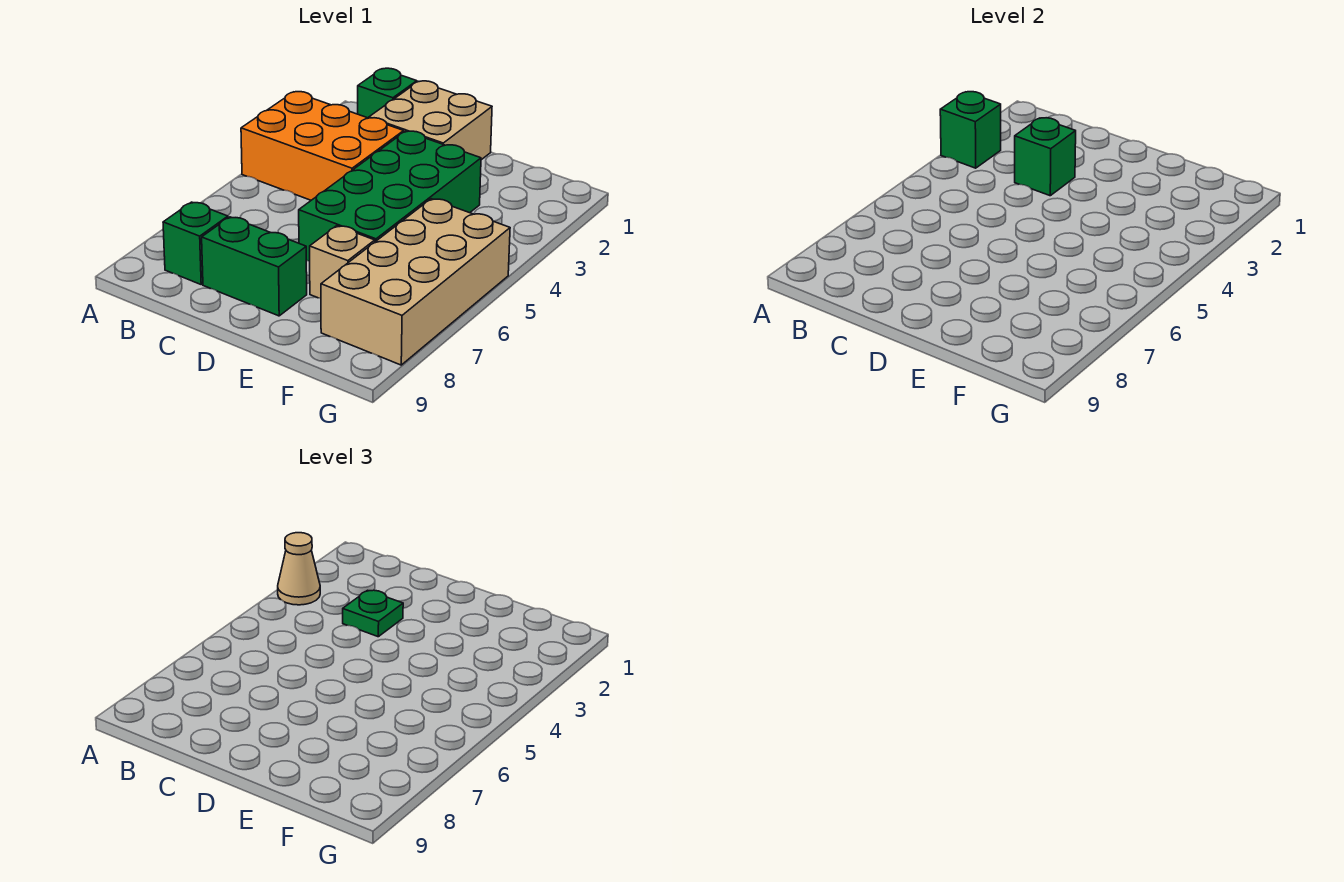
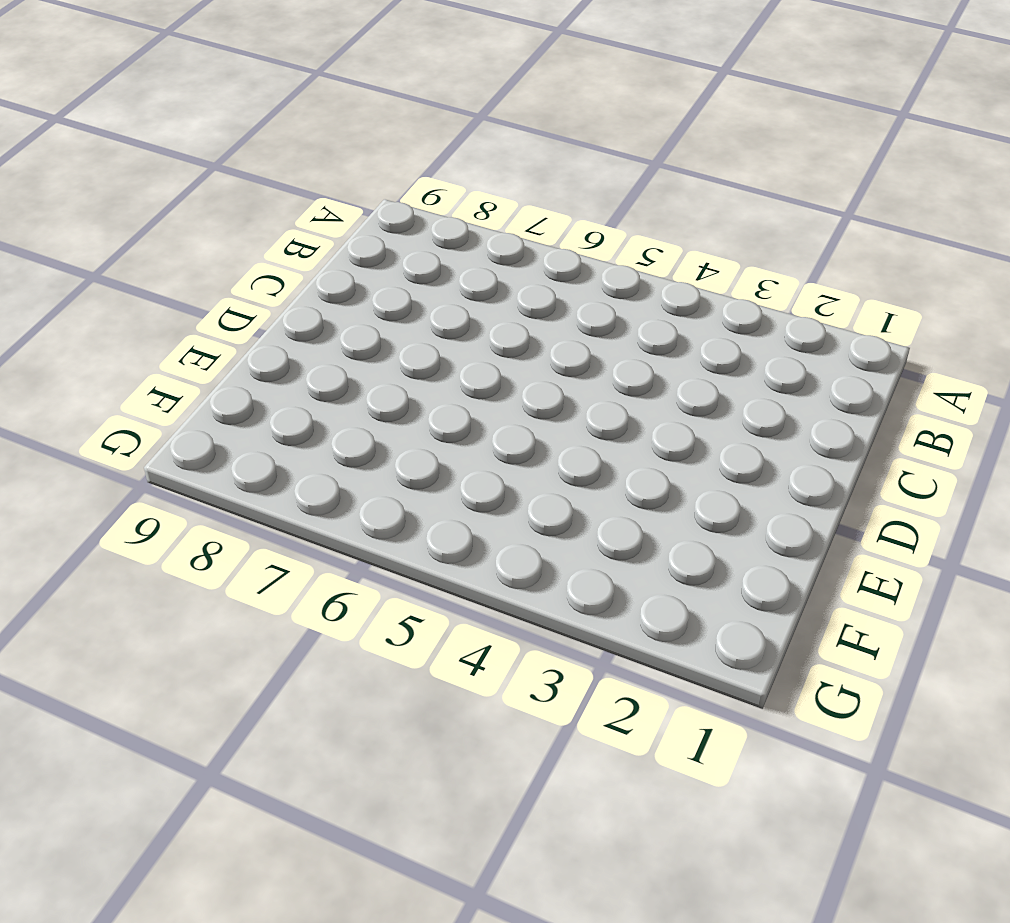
none -> orange brick A3:C4 level 1
none -> green brick B1 level 1
none -> green brick B8 level 1

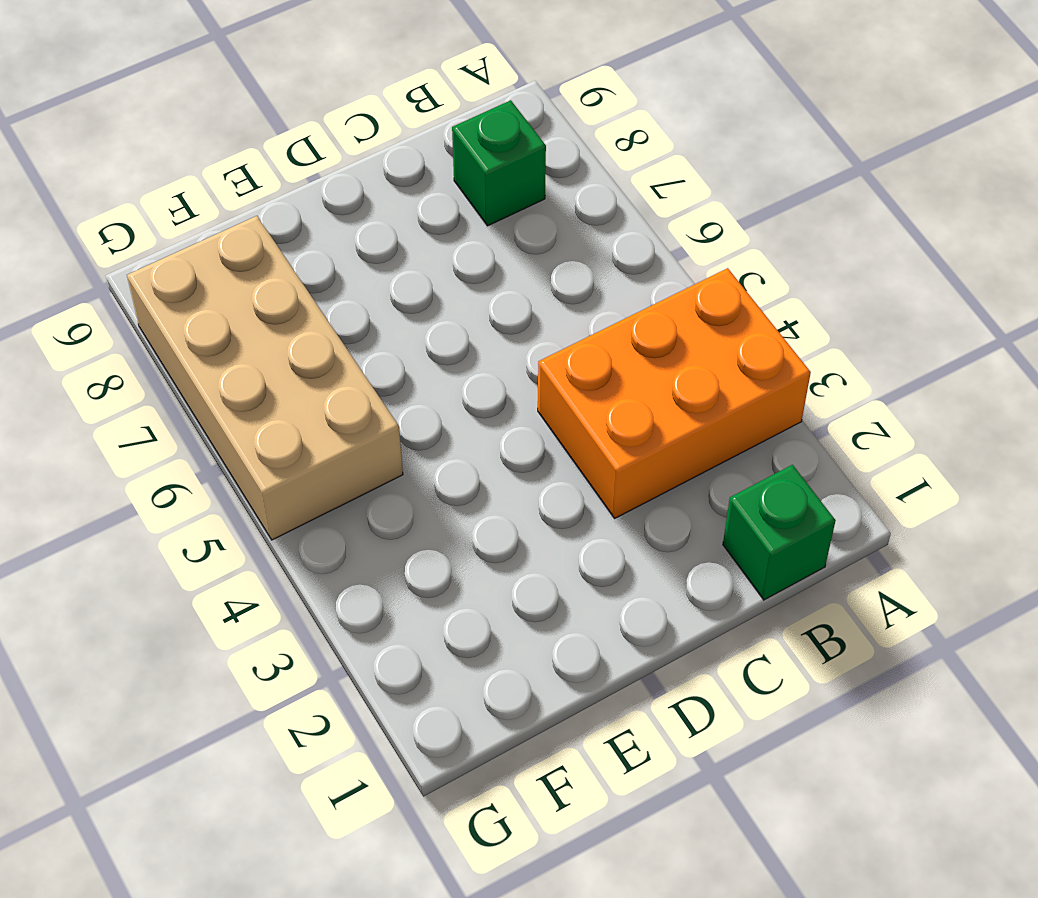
none -> tan brick C1:D2 level 1
none -> green brick C8:D8 level 1
none -> green brick D3:E6 level 1

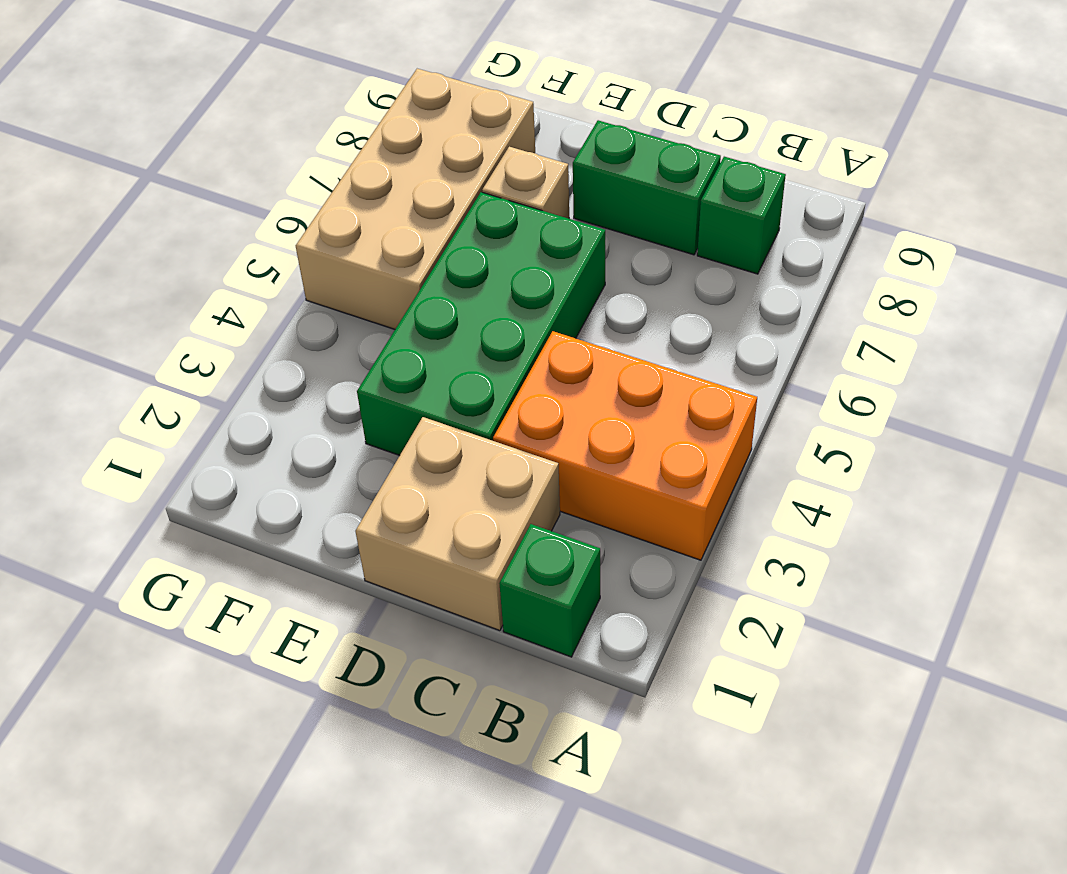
none -> green brick A3 level 2
none -> green brick C3 level 2
none -> tan cone A3 level 3

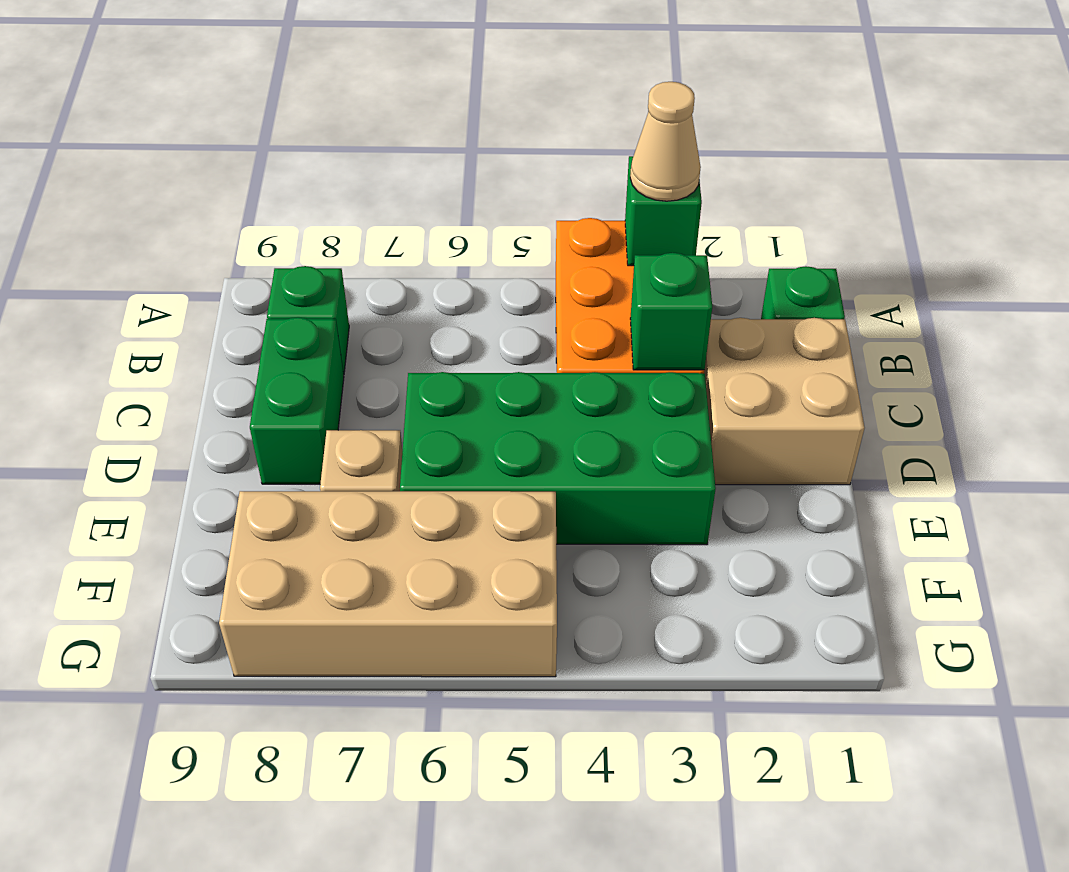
none -> green plate C3 level 3

